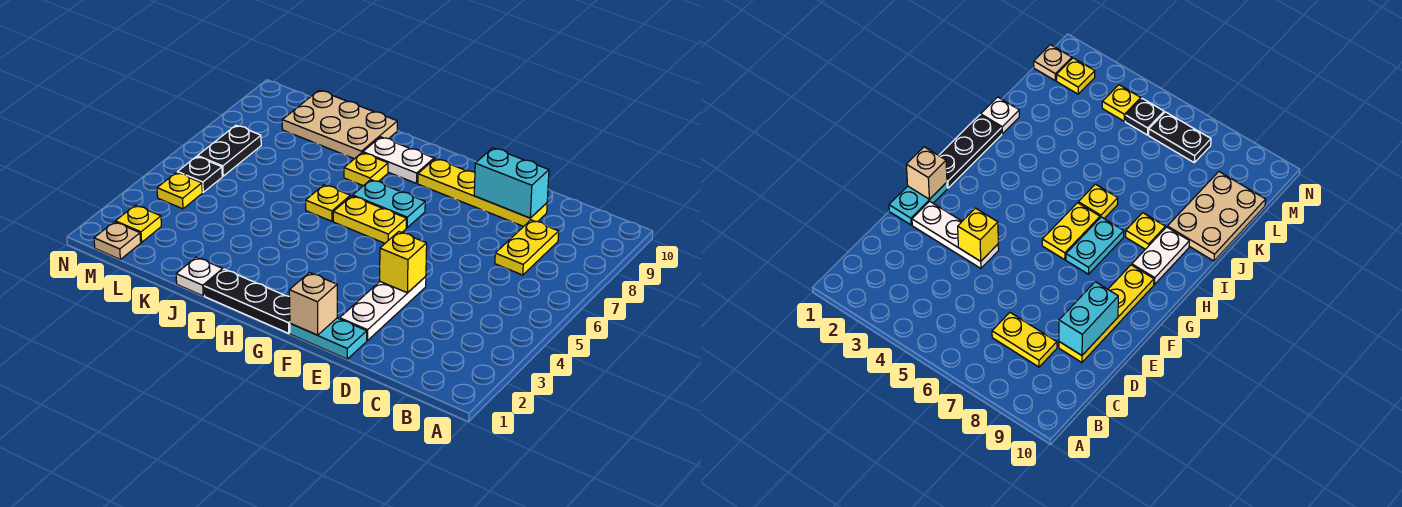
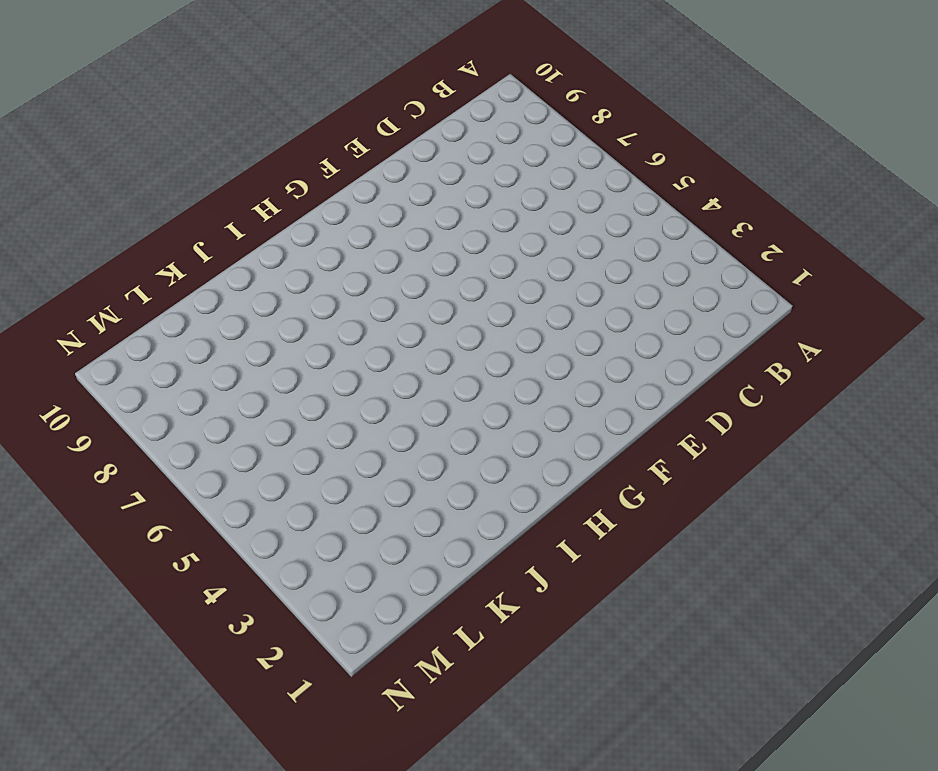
none -> yellow plate C7:C8 level 1
none -> yellow plate D9:G9 level 1
none -> cyan plate E1:F1 level 1

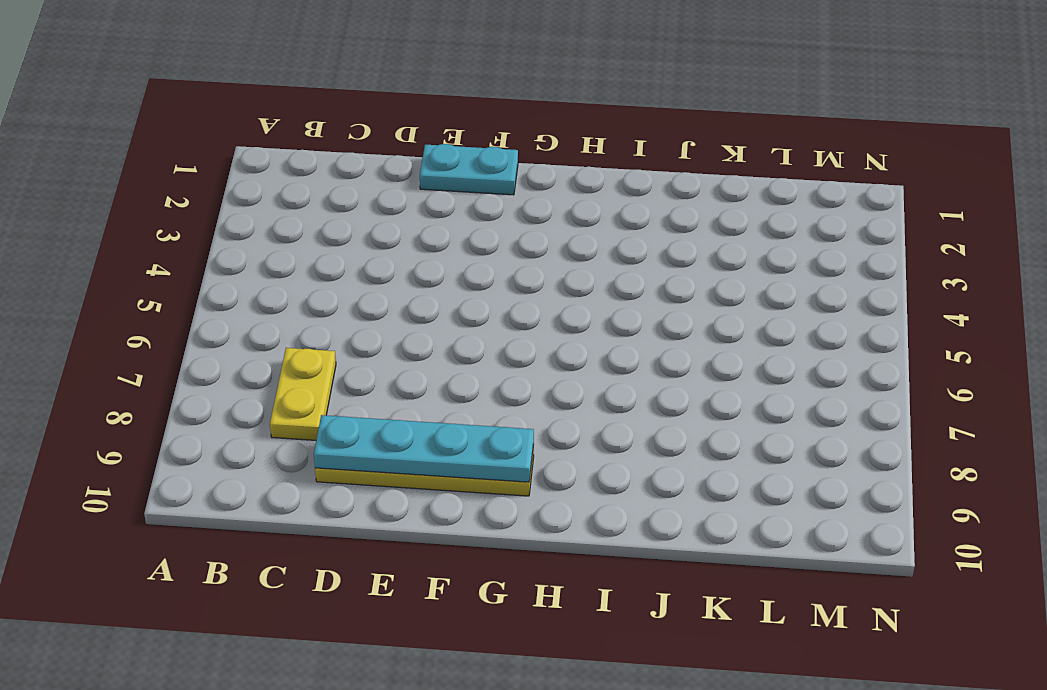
cyan plate D9:G9 level 2 -> cyan brick D9:E9 level 2
none -> white plate E2:E4 level 1
none -> black plate G1:I1 level 1
none -> yellow plate G6:H6 level 1

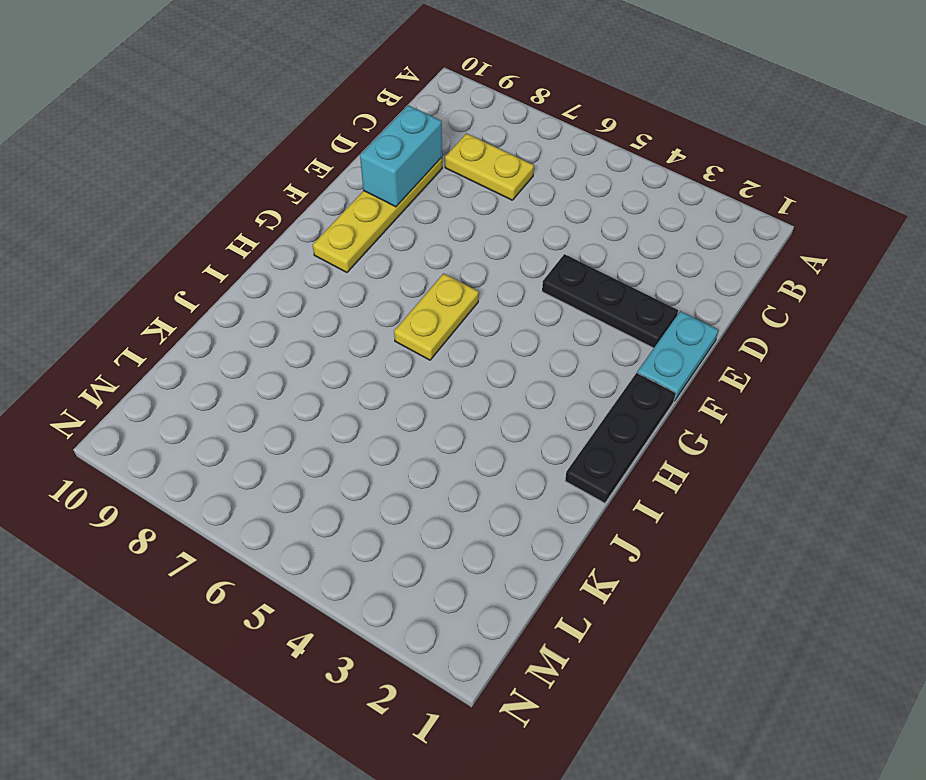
black plate E2:E4 level 1 -> white plate E2:E4 level 1
none -> cyan plate G7:H7 level 1
none -> white plate H9:I9 level 1
none -> yellow plate I6 level 1

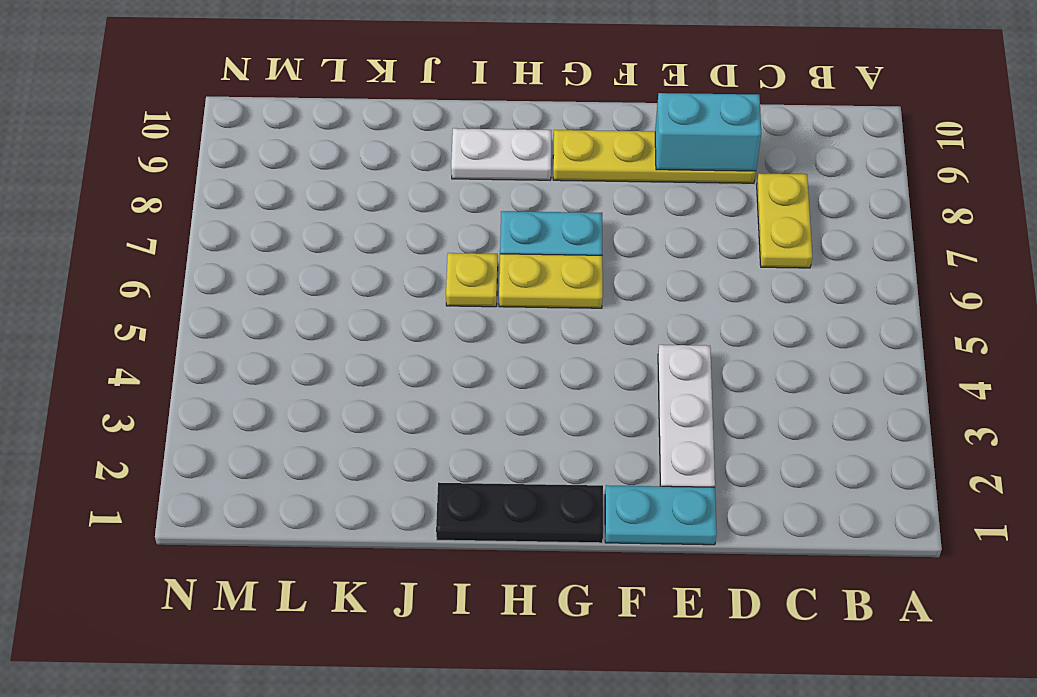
none -> yellow plate I8 level 1
none -> white plate J1 level 1
none -> tan plate J9:L10 level 1

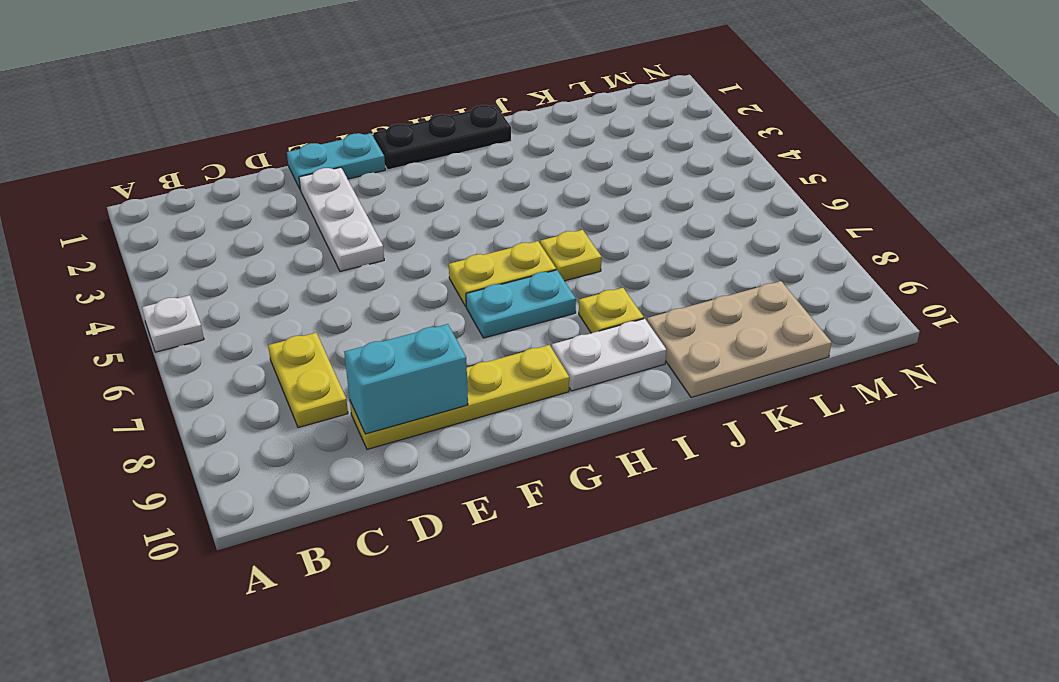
white plate A5 level 1 -> white plate J1 level 1
none -> tan plate M1 level 1
none -> yellow plate M2 level 1
none -> yellow plate M4 level 1

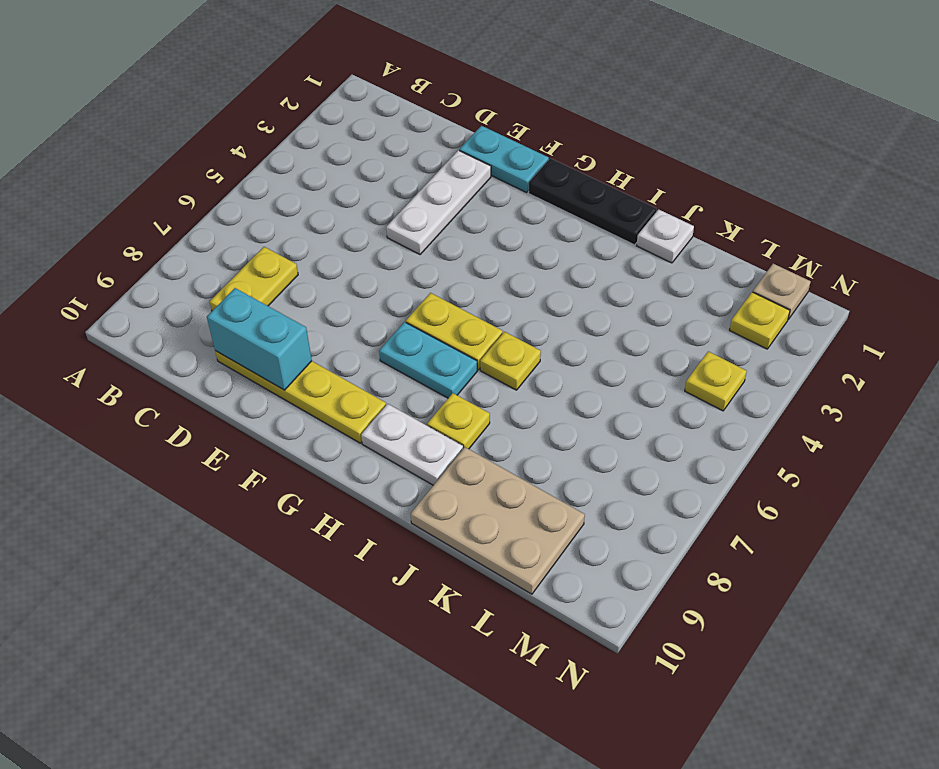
none -> black plate M5 level 1
none -> black plate M6:M7 level 1
none -> yellow brick E4 level 2

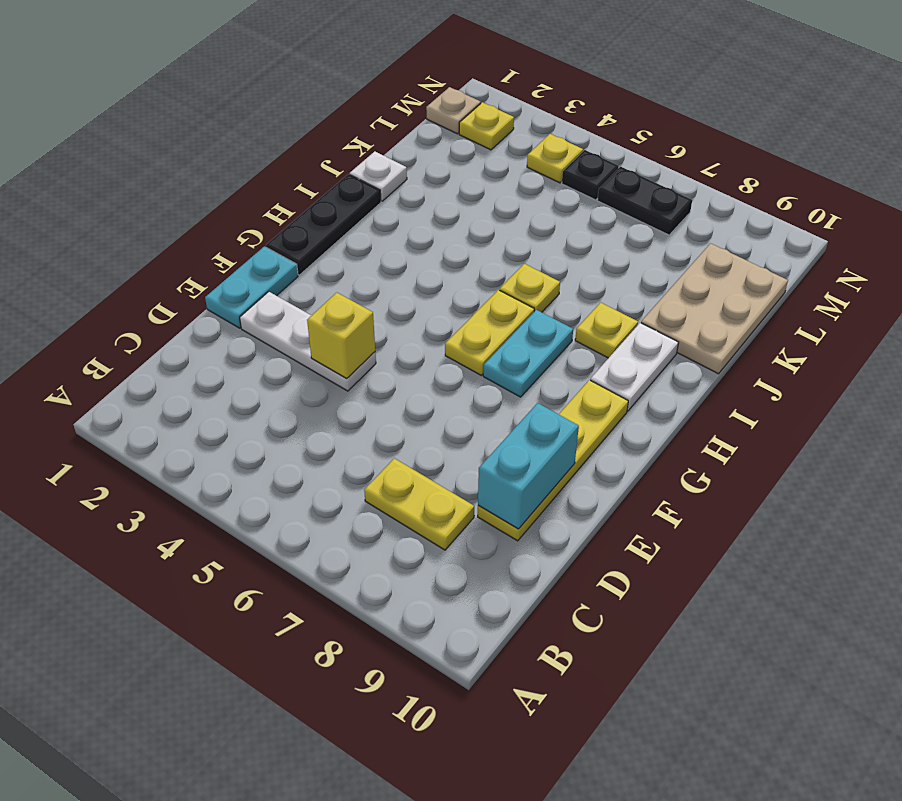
none -> tan brick F1 level 2

